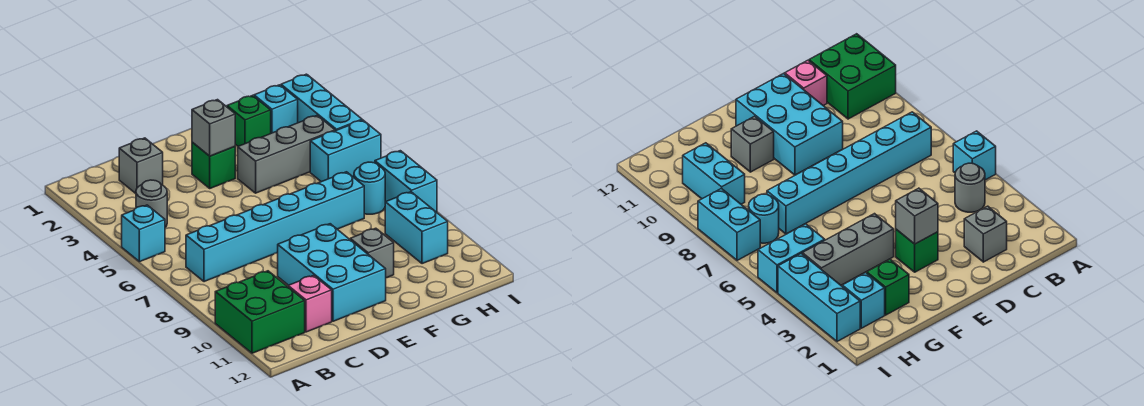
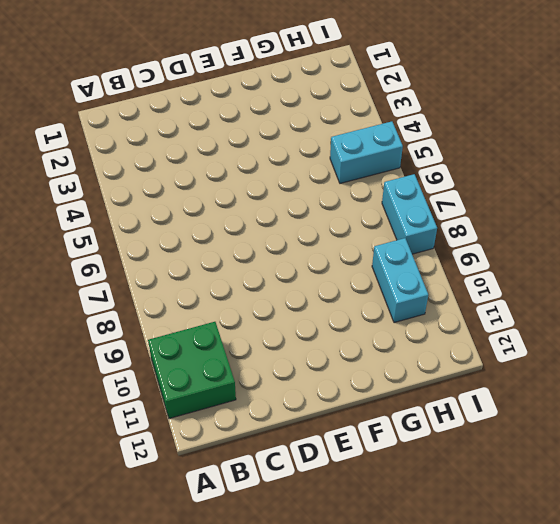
none -> cyan brick A5 level 1
none -> grey round brick B4 level 1
none -> cyan brick B7:G7 level 1

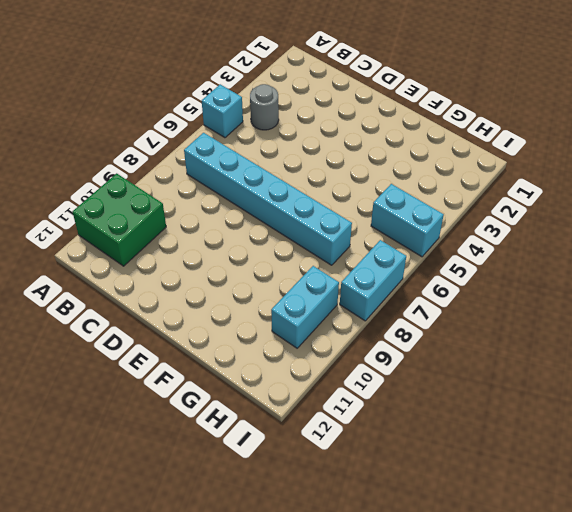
none -> grey brick C2 level 1
none -> pink brick C11 level 1
none -> cyan brick D9:E11 level 1

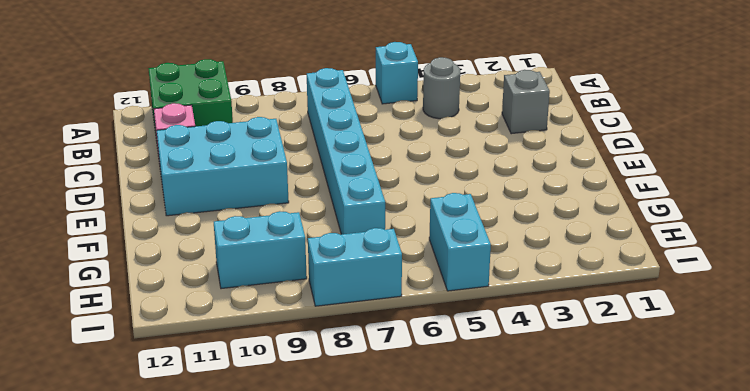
none -> green brick E3 level 1
none -> grey brick F4:H4 level 1
none -> grey brick F10 level 1

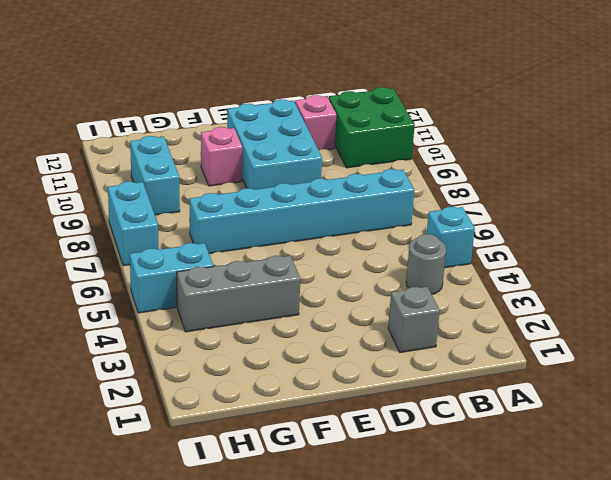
pink brick F10 level 1 -> grey brick F10 level 1
none -> green brick E3 level 1
none -> green brick G2 level 1
none -> cyan brick H2 level 1

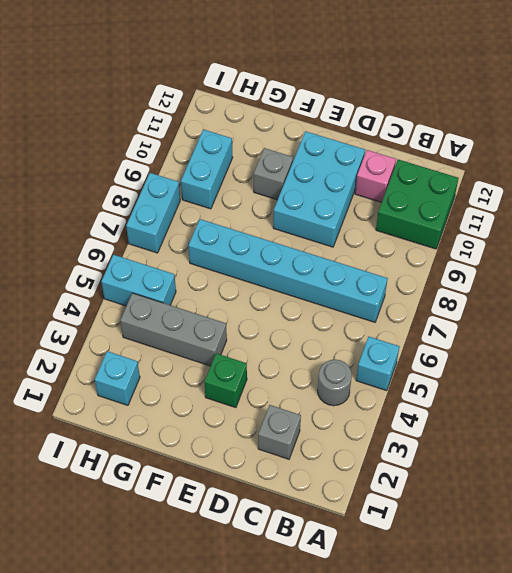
none -> green brick G2 level 1
none -> cyan round brick H7 level 1
none -> cyan brick I2:I4 level 1

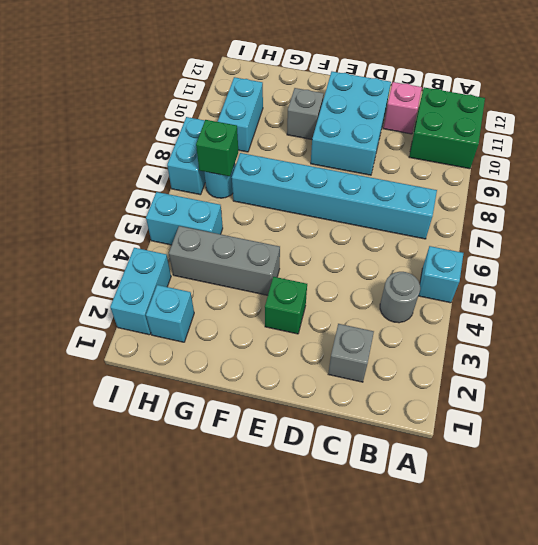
green brick H7 level 2 -> green brick G2 level 1
cyan brick I2:I3 level 1 -> cyan brick I2:I4 level 1
none -> grey brick E3 level 2

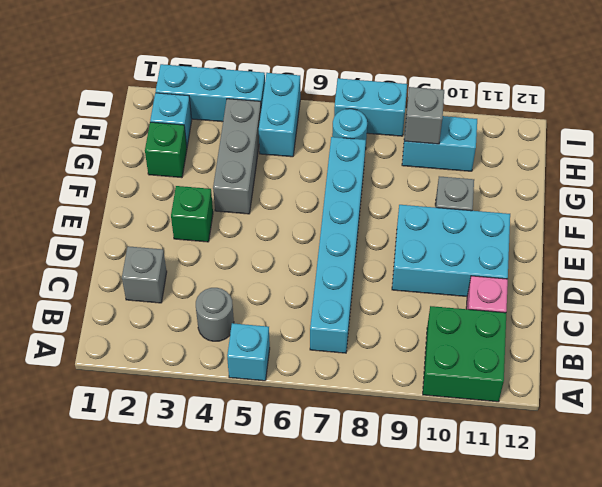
grey brick H9 level 2 -> grey brick E3 level 2

